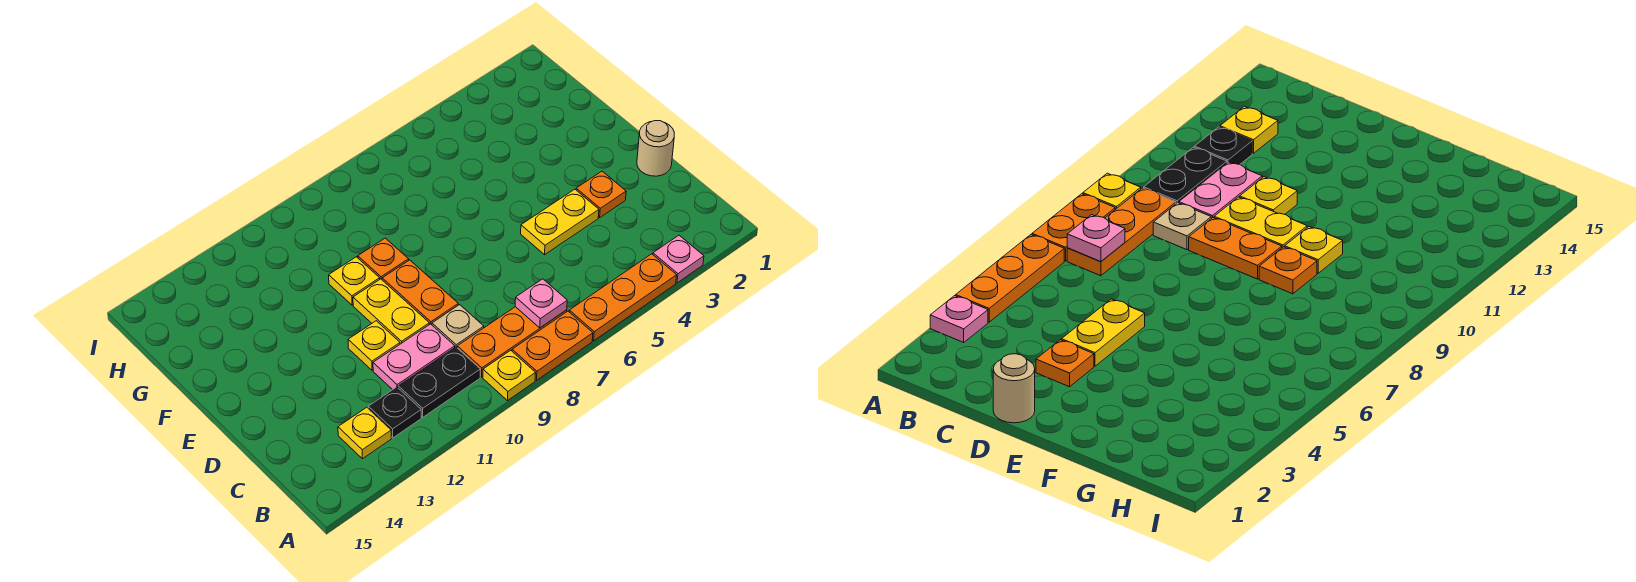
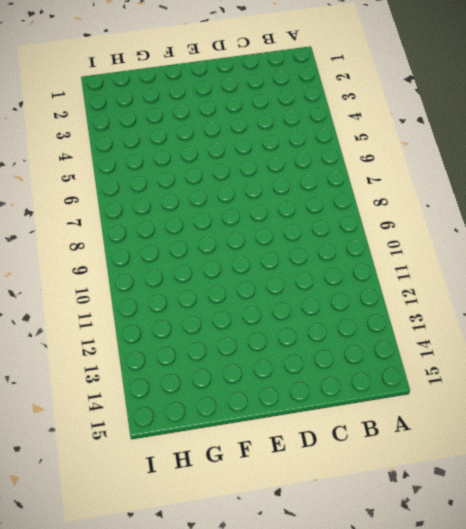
none -> pink plate A3 level 1
none -> orange plate A4:A6 level 1
none -> orange plate A7:A8 level 1

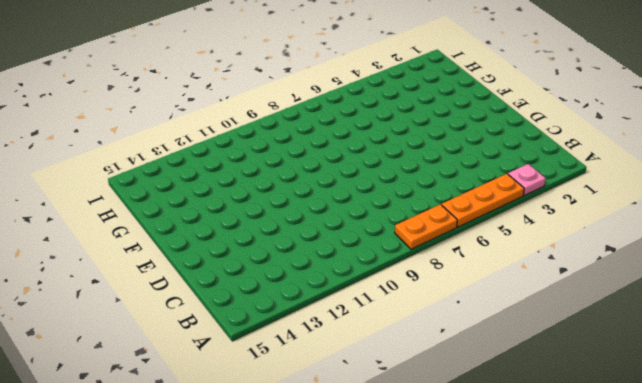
none -> yellow plate A9 level 1
none -> orange plate B7:B9 level 1
none -> black plate B10:B11 level 1

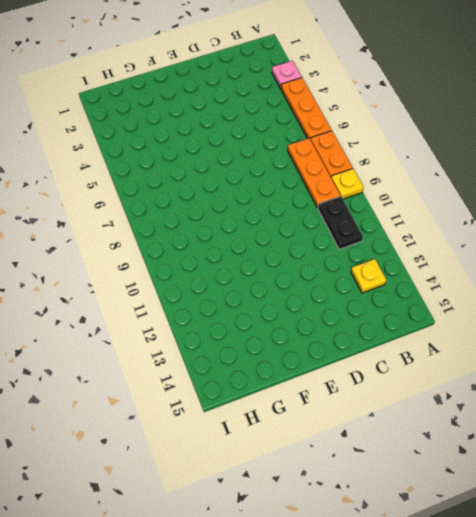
none -> black plate B12 level 1
none -> tan plate C9 level 1
none -> pink plate C10:C11 level 1

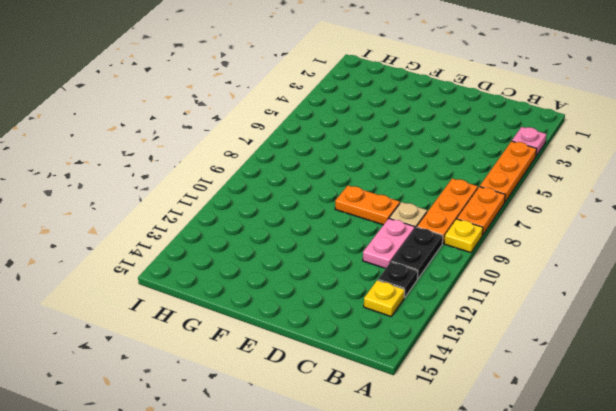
none -> tan round brick D1 level 1
none -> orange plate D3 level 1
none -> yellow plate D4:D5 level 1

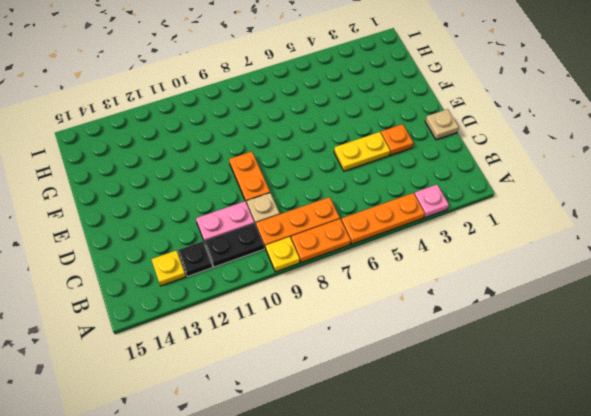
tan plate D1 level 1 -> tan round brick D1 level 1
none -> yellow plate D10:E10 level 1
none -> yellow plate D11 level 1
none -> orange plate F9 level 1

